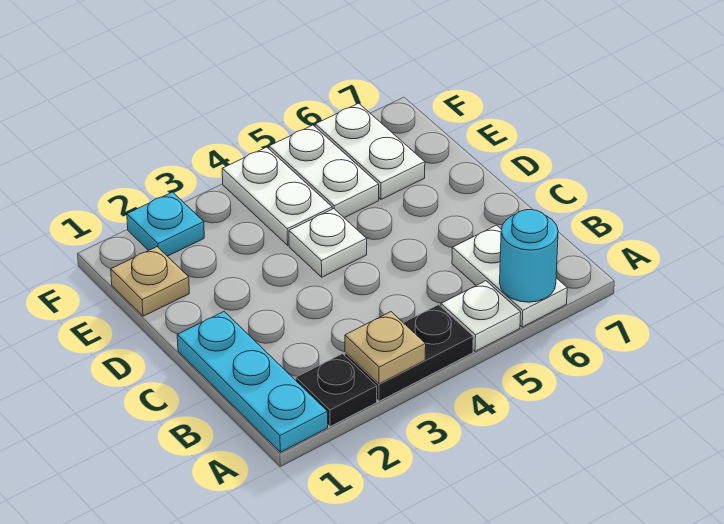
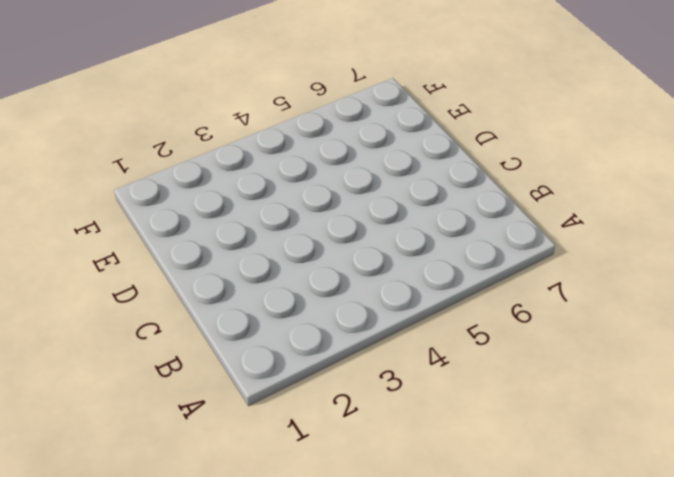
none -> cyan plate A1:C1 level 1
none -> black plate A2 level 1
none -> black plate A3:A4 level 1

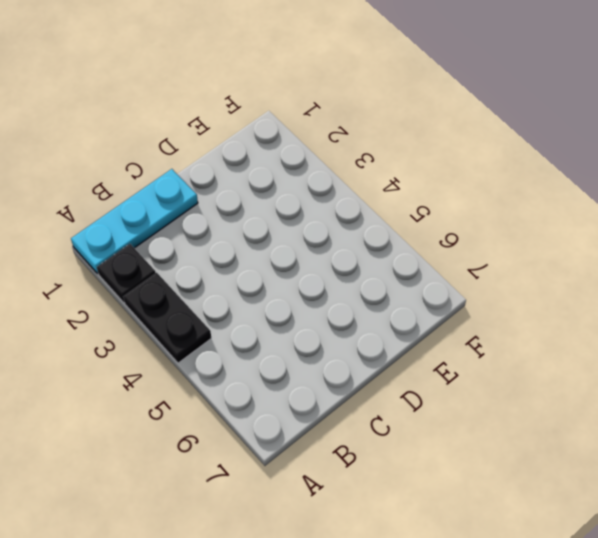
none -> white plate A5 level 1
none -> white plate A6:B6 level 1
none -> white plate D4 level 1

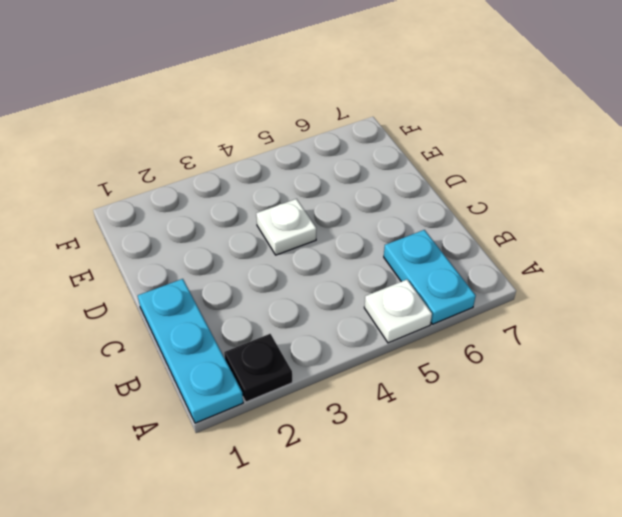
cyan plate A6:B6 level 1 -> white plate A6:B6 level 1
none -> black plate A3:A4 level 1
none -> tan plate E1 level 1
none -> white plate E4:F4 level 1

